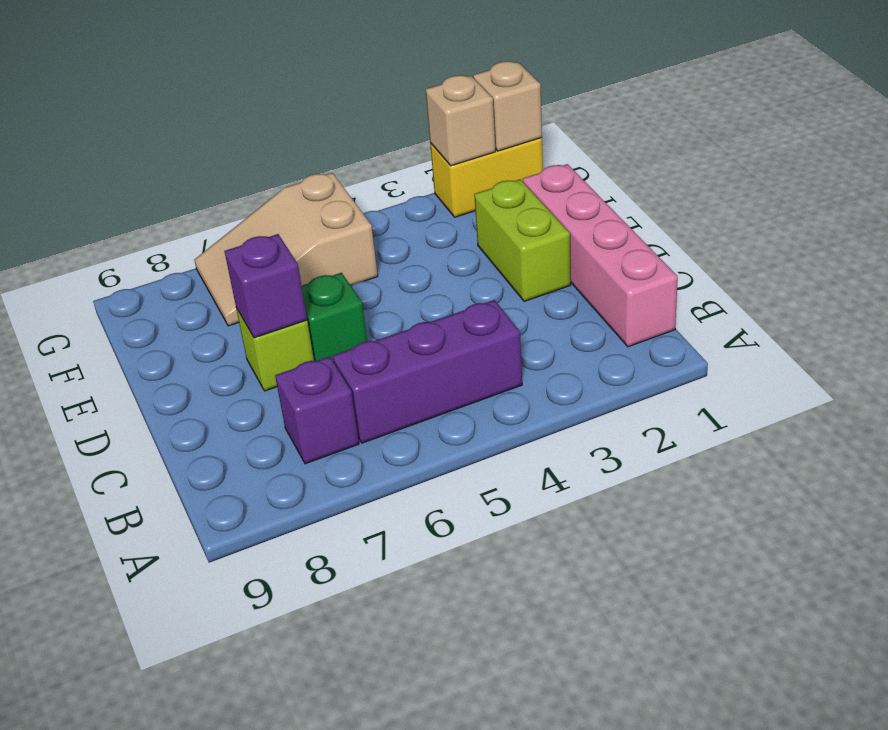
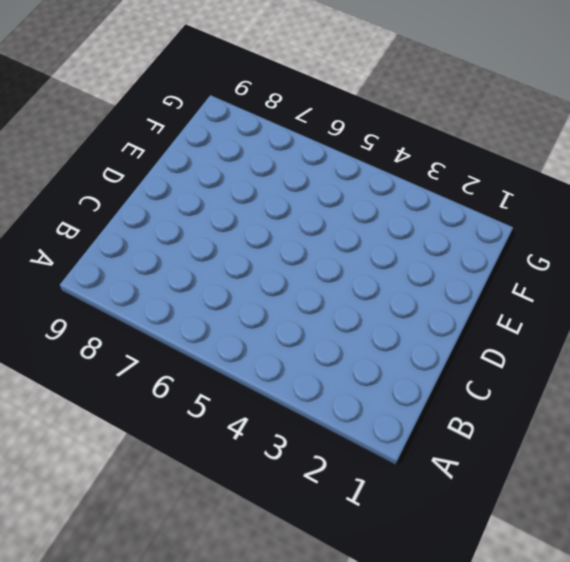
none -> pink brick B1:E1 level 1
none -> purple brick B4:B6 level 1

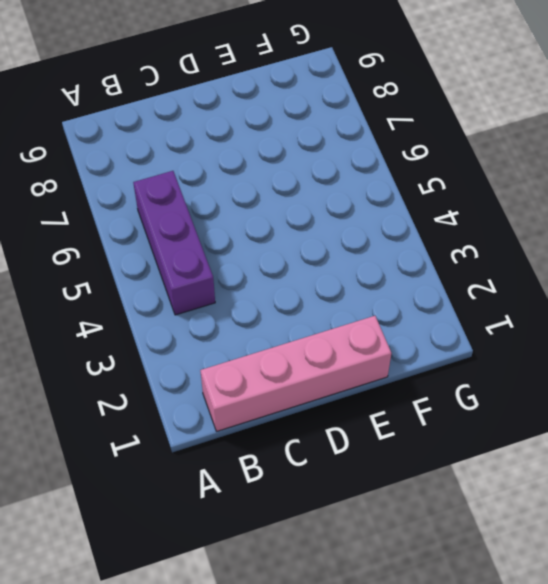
none -> purple brick B7 level 1
none -> lime brick D2:E2 level 1

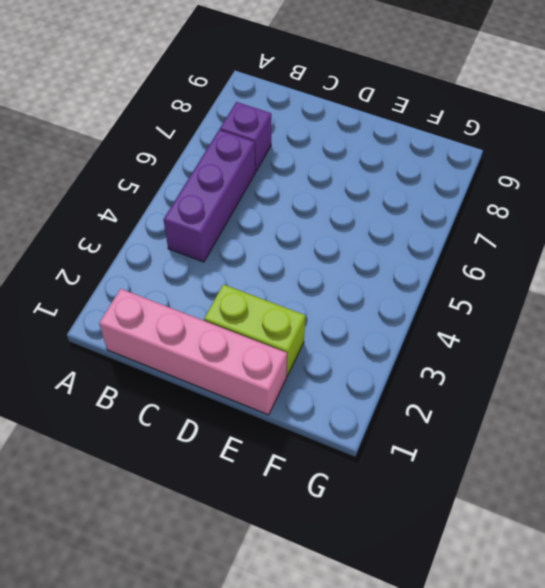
none -> green brick D6 level 1
none -> lime brick D7 level 1

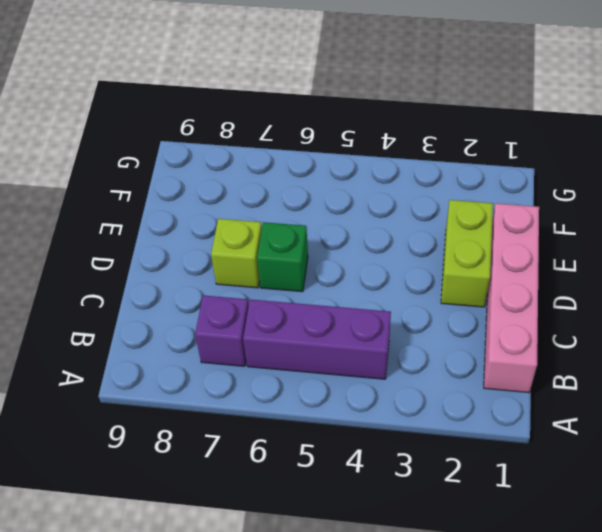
none -> tan slope F5:G7 level 1 top 5
none -> yellow brick G1:G2 level 1

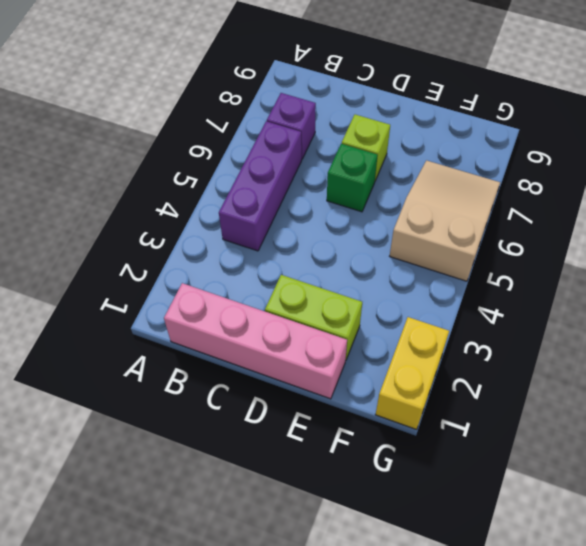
none -> purple brick D7 level 2
none -> tan brick G1 level 2

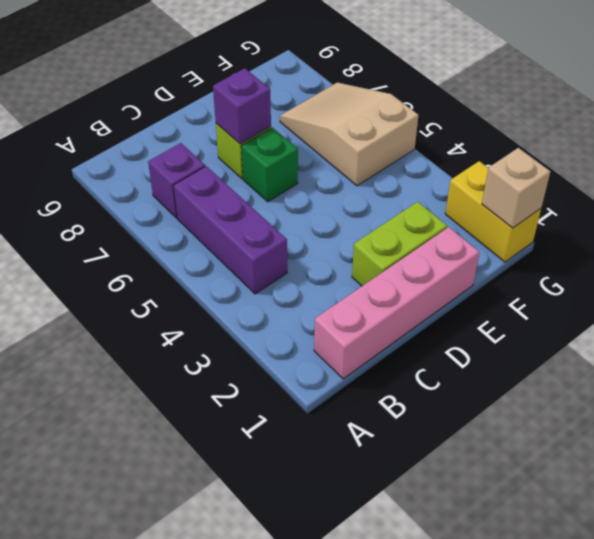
none -> tan brick G2 level 2

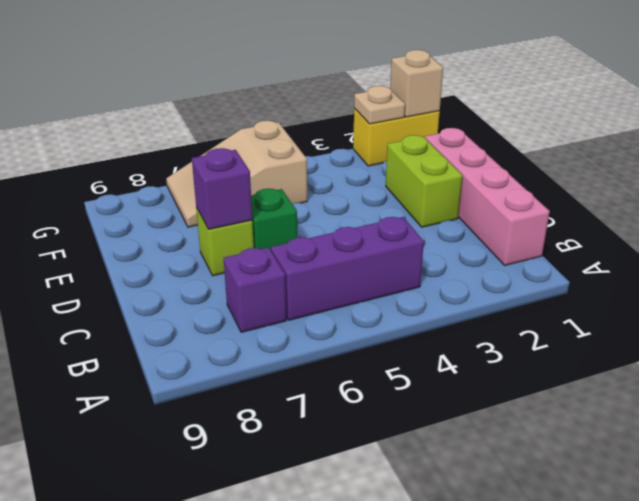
tan plate G2 level 2 -> tan brick G2 level 2

